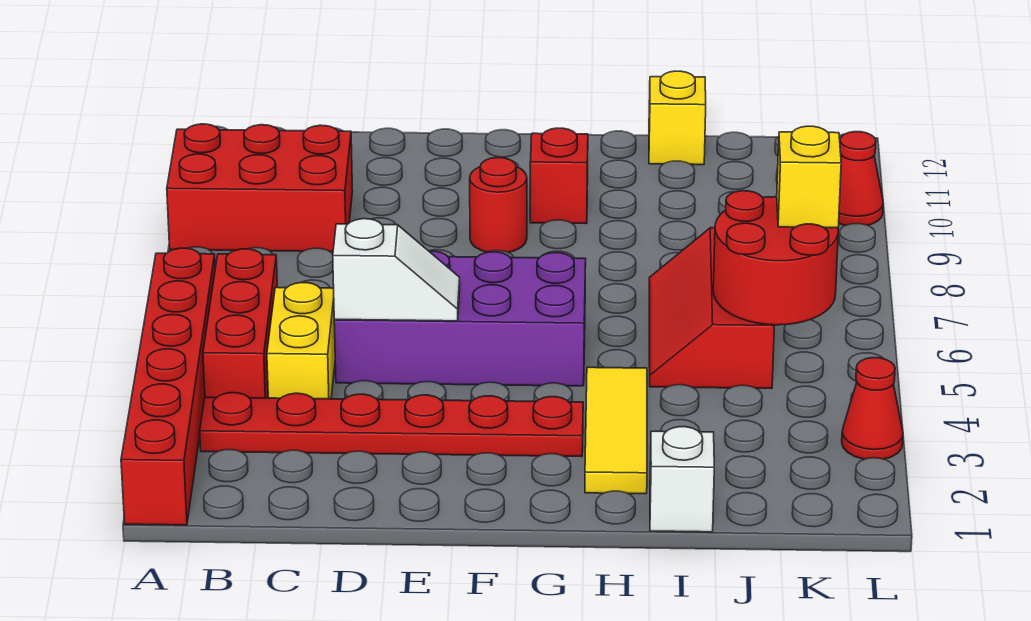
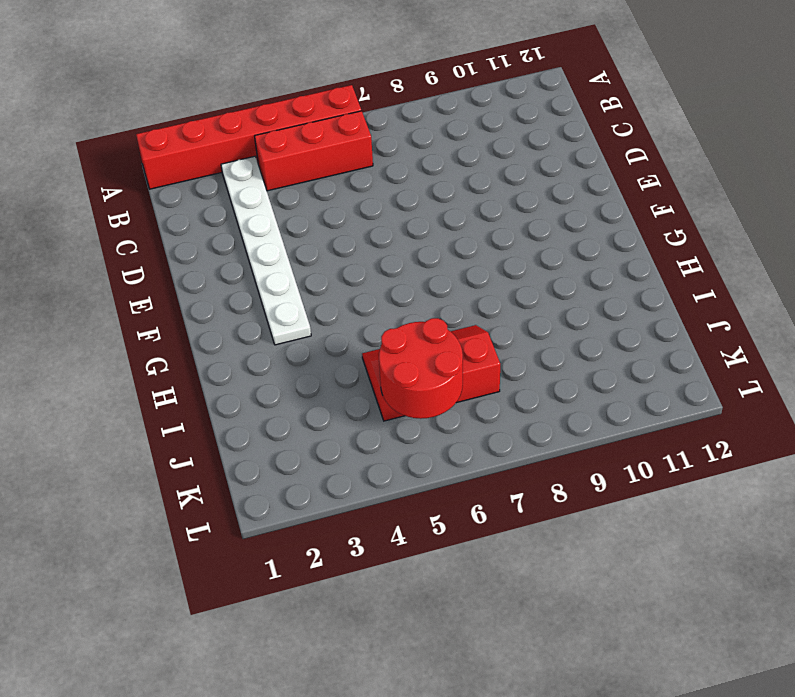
white plate B3:G3 level 1 -> red plate B3:G3 level 1
none -> red brick A9:C10 level 1
none -> yellow brick C4:C5 level 1
none -> purple brick D5:G6 level 1

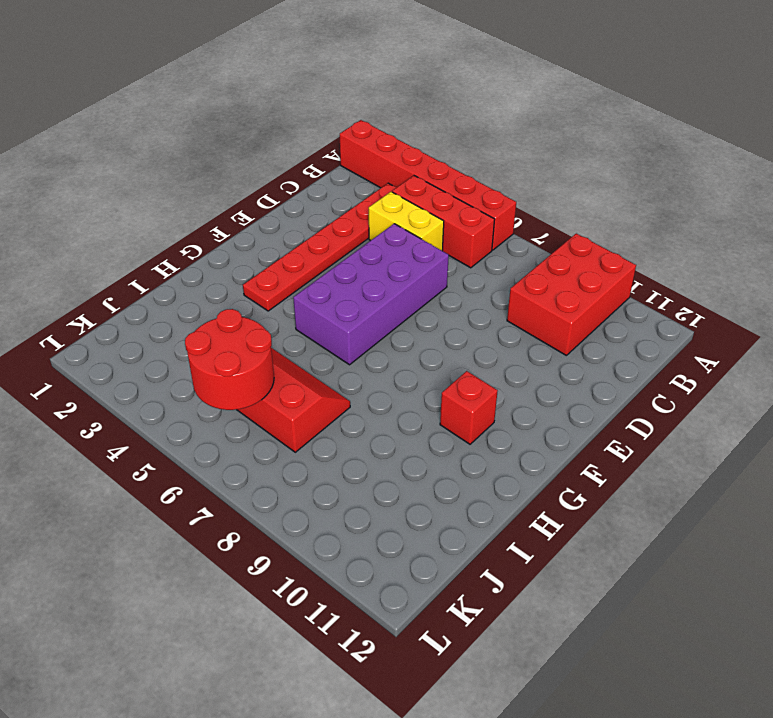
none -> red round brick F9 level 1
none -> yellow tile H2:H4 level 1
none -> white brick I1 level 1

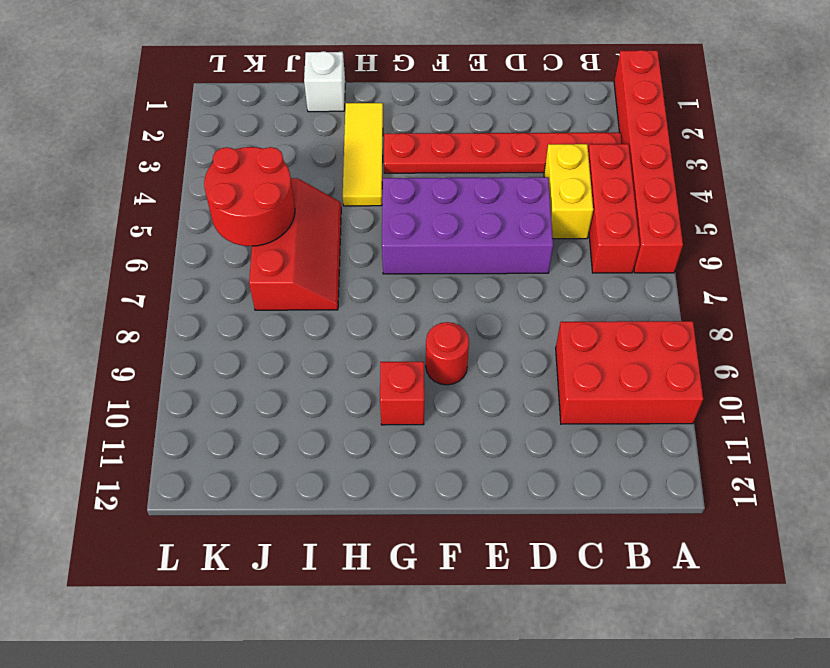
none -> yellow brick I12 level 1
none -> red cone L3 level 1
none -> red cone L10 level 1

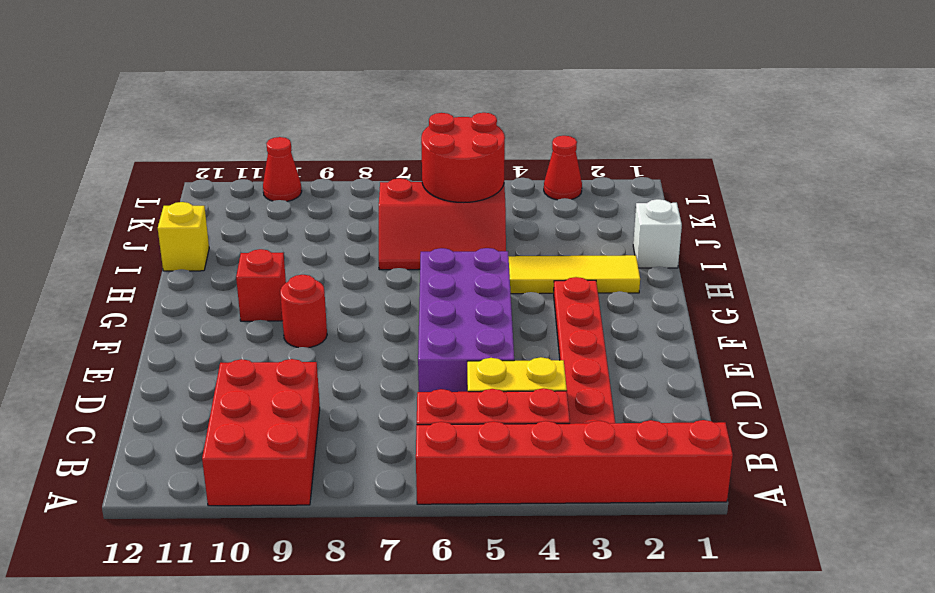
none -> white slope D5:E5 level 2 top D
none -> yellow brick K6 level 3

